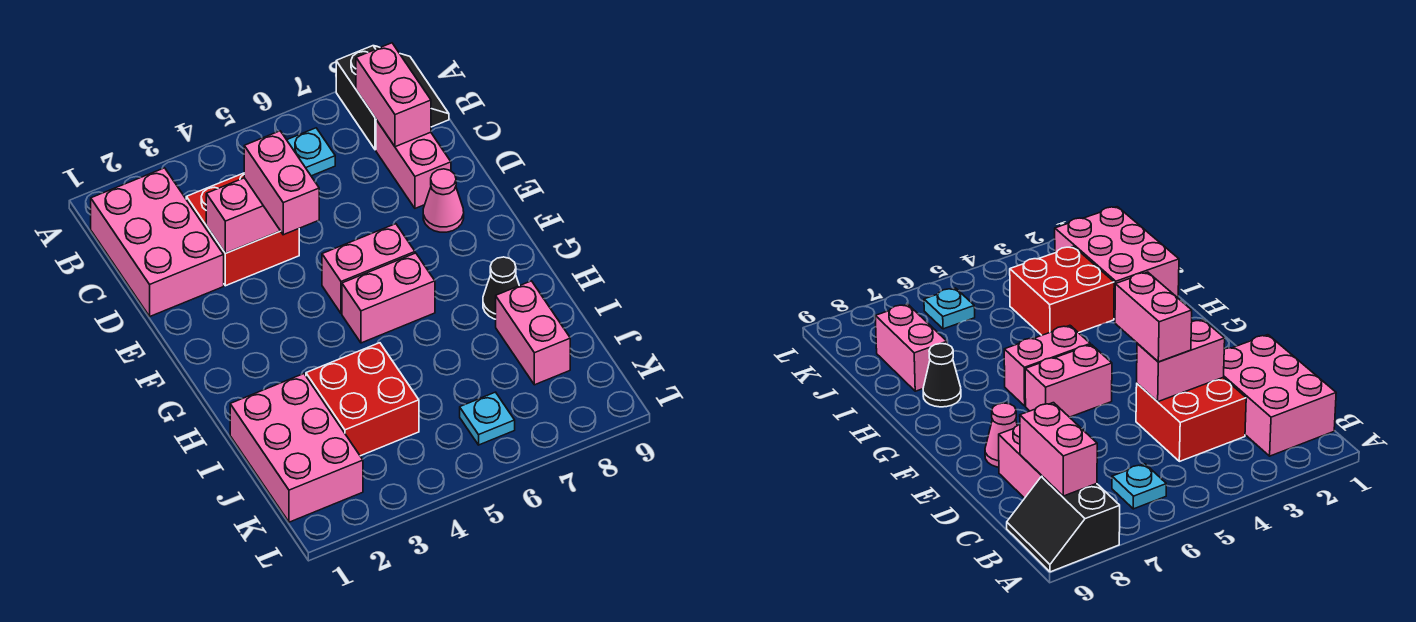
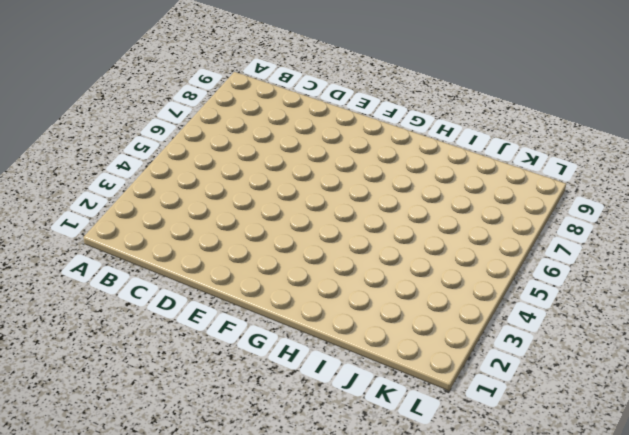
none -> black slope A8:B9 level 1 top 8
none -> pink brick B1:D2 level 1
none -> cyan plate B6 level 1

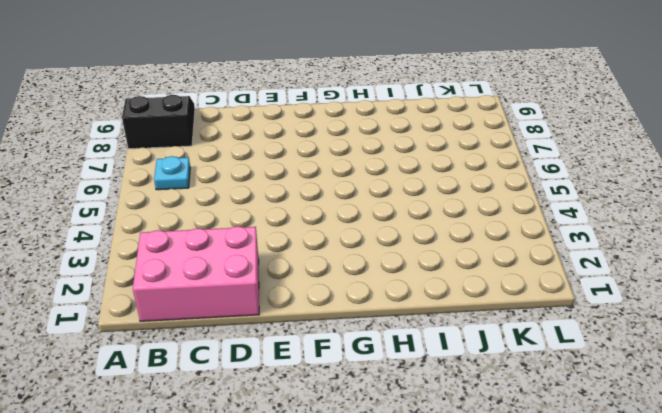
none -> red brick C3:D4 level 1
none -> pink brick C8:D8 level 1
none -> pink cone E8 level 1

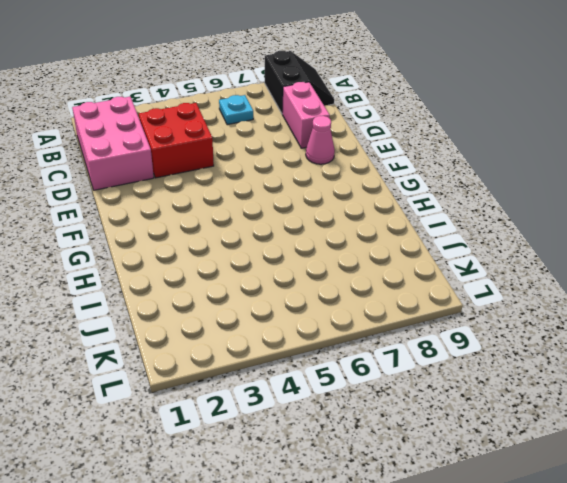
none -> pink brick F5:F6 level 1
none -> pink brick G5:G6 level 1
none -> black cone H8 level 1

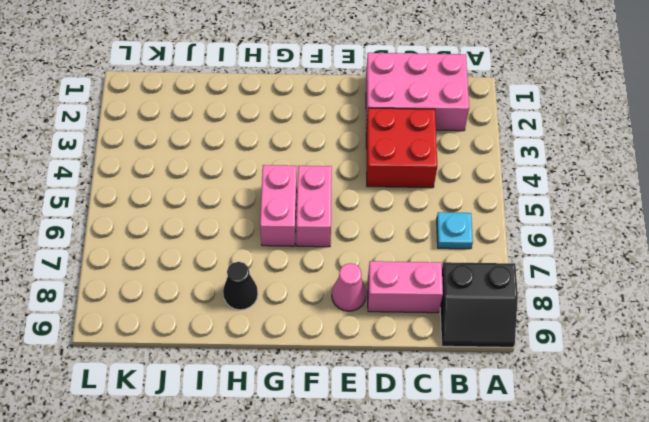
none -> pink brick I1:K2 level 1
none -> red brick I3:J4 level 1
none -> pink brick I8:J8 level 1

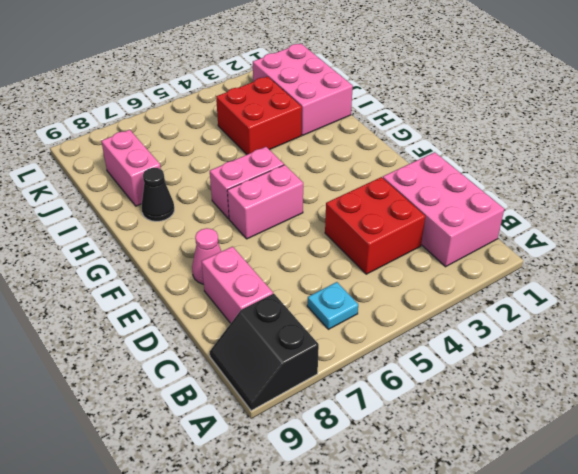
none -> cyan plate K6 level 1
none -> pink brick B8:C8 level 2
none -> pink brick D3:D4 level 2

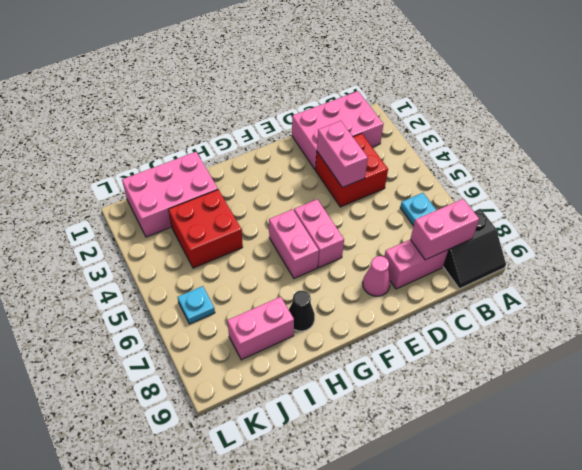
none -> pink brick D4:E4 level 3

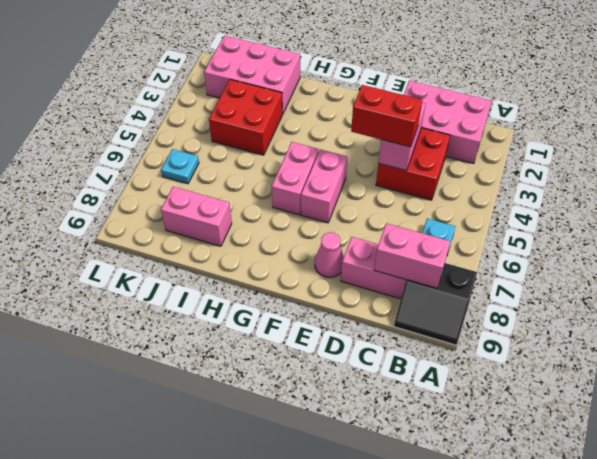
red brick D4:E4 level 3 -> pink brick D4:E4 level 3
none -> black cone H8 level 1

